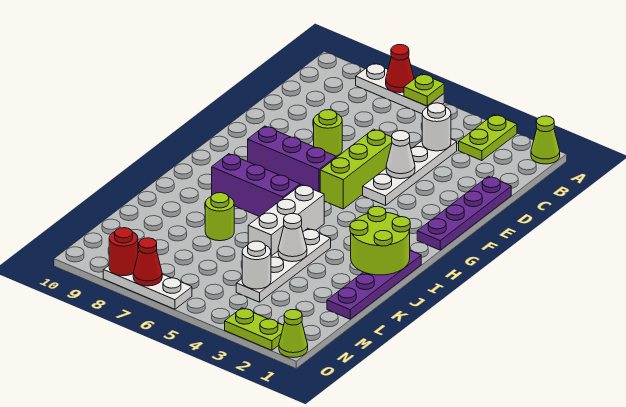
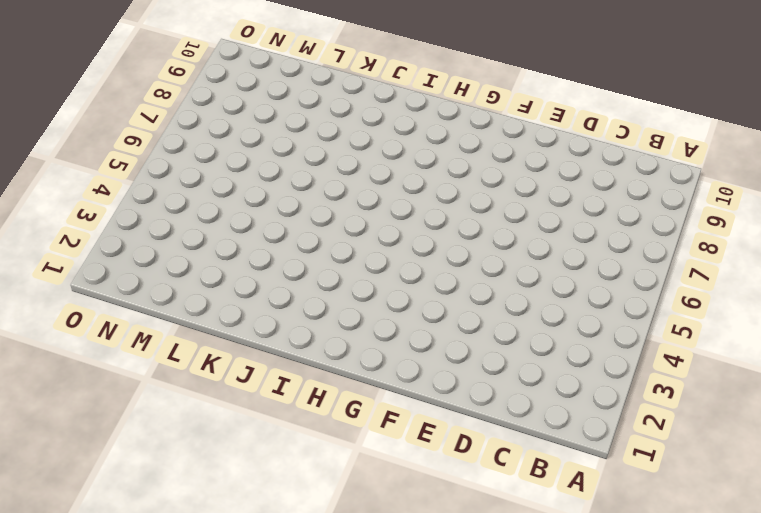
none -> lime cone A1 level 1
none -> lime plate A3:B3 level 1
none -> white plate A6:A8 level 1

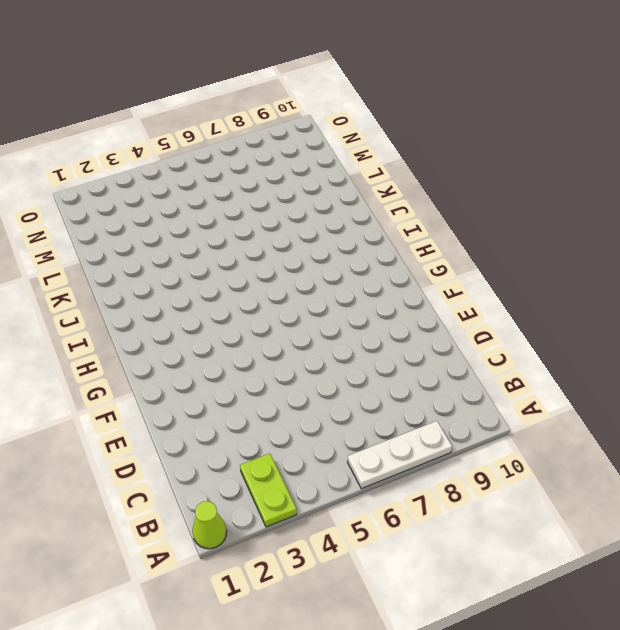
none -> white plate C4:F4 level 1
none -> purple plate D1:G1 level 1
none -> lime brick E5:G5 level 1

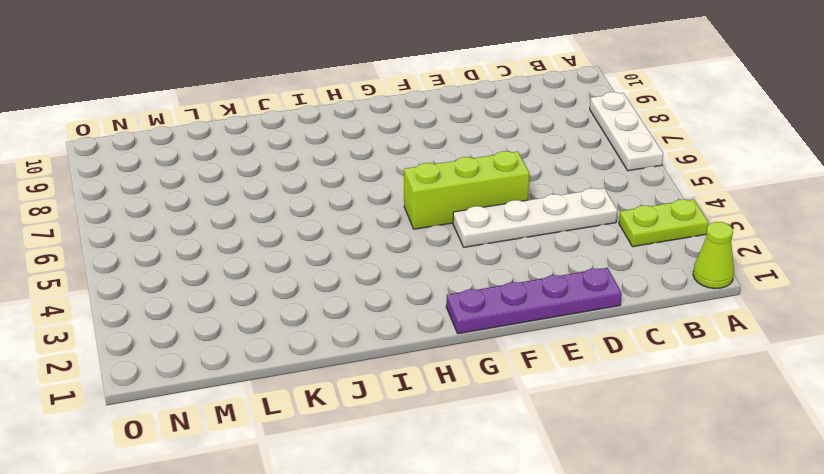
none -> lime round brick E7 level 1
none -> purple brick G6:G8 level 1
none -> purple plate I1:L1 level 1

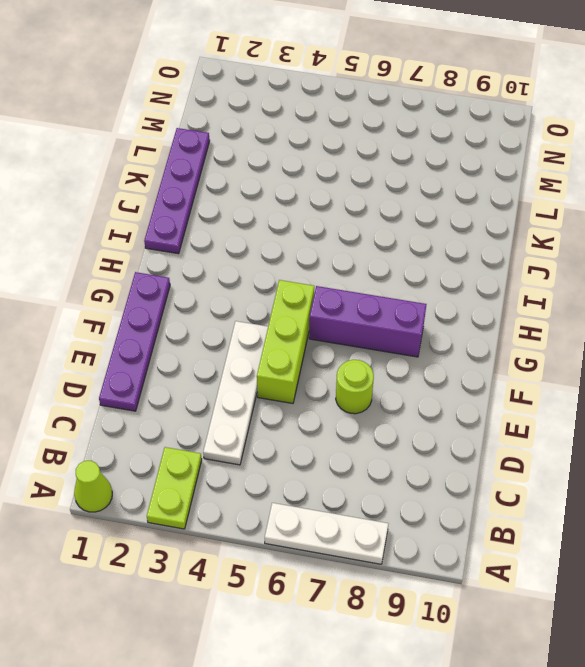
none -> white brick I5:K5 level 1
none -> purple brick I6:I8 level 1
none -> white plate J4:M4 level 1

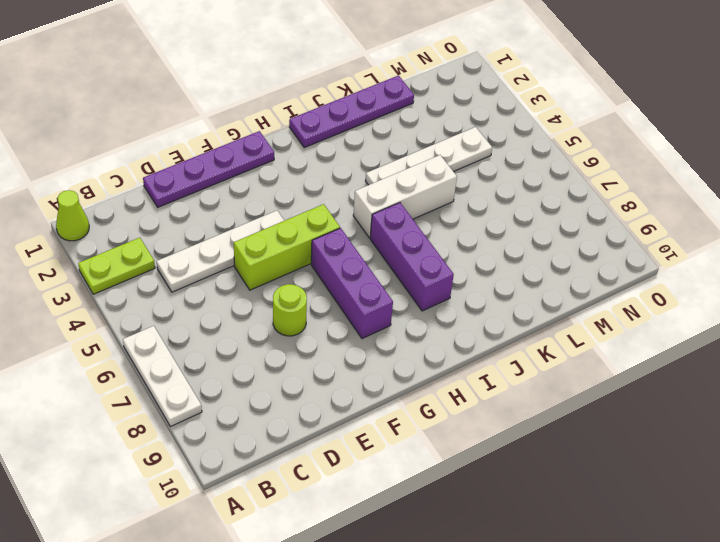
none -> lime round brick K7 level 1
none -> lime cone O1 level 1
none -> lime plate O2:O3 level 1

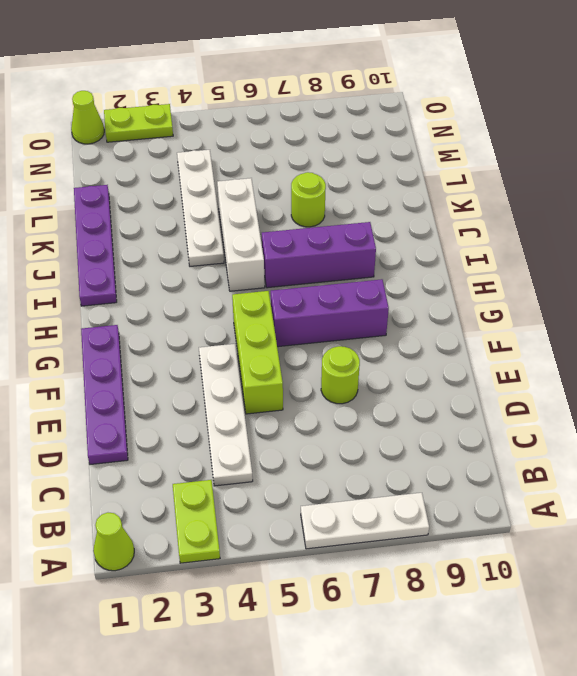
none -> white plate O6:O8 level 1
none -> lime plate A6 level 2
none -> red cone A7 level 2

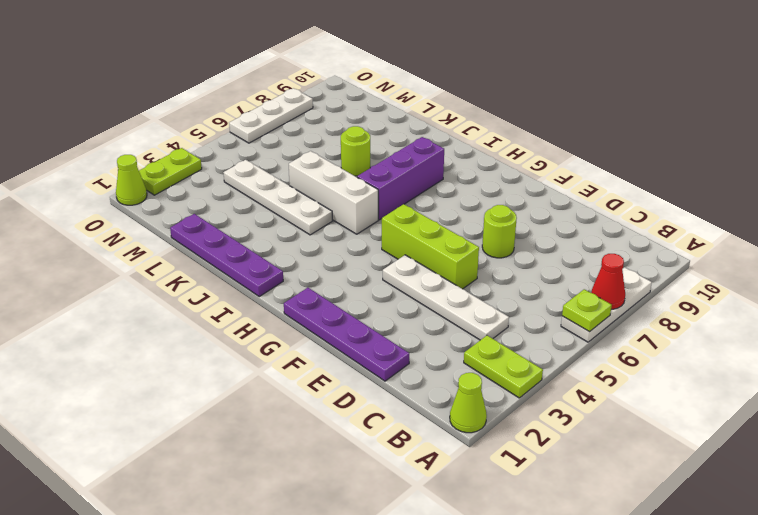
none -> purple brick G6:G8 level 1
none -> white round brick C4 level 2
none -> white cone E4 level 2

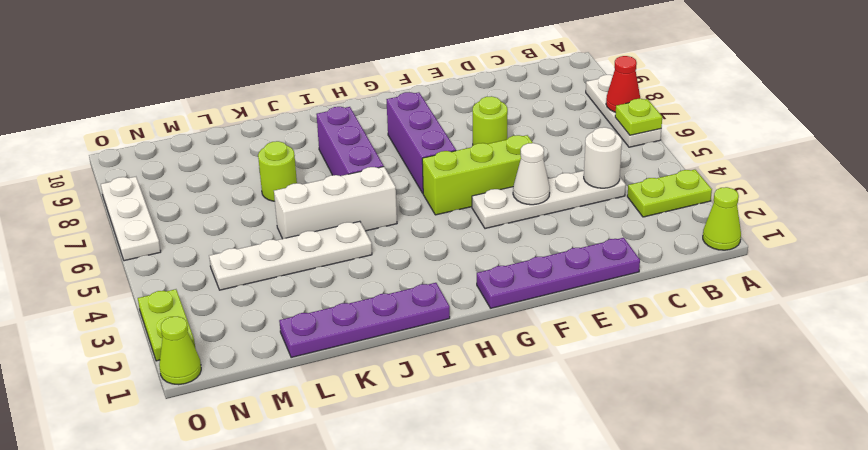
none -> lime round brick I1:J2 level 2
none -> white cone K4 level 2
none -> white round brick M4 level 2

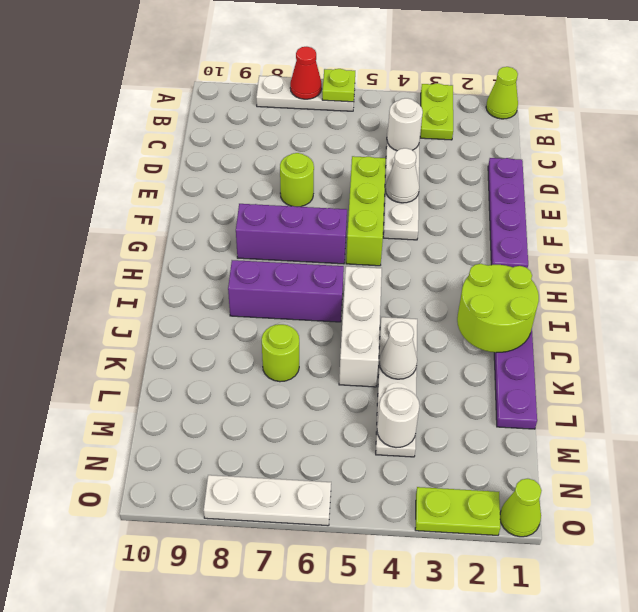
none -> red cone O7 level 2
none -> red round brick O8 level 2

